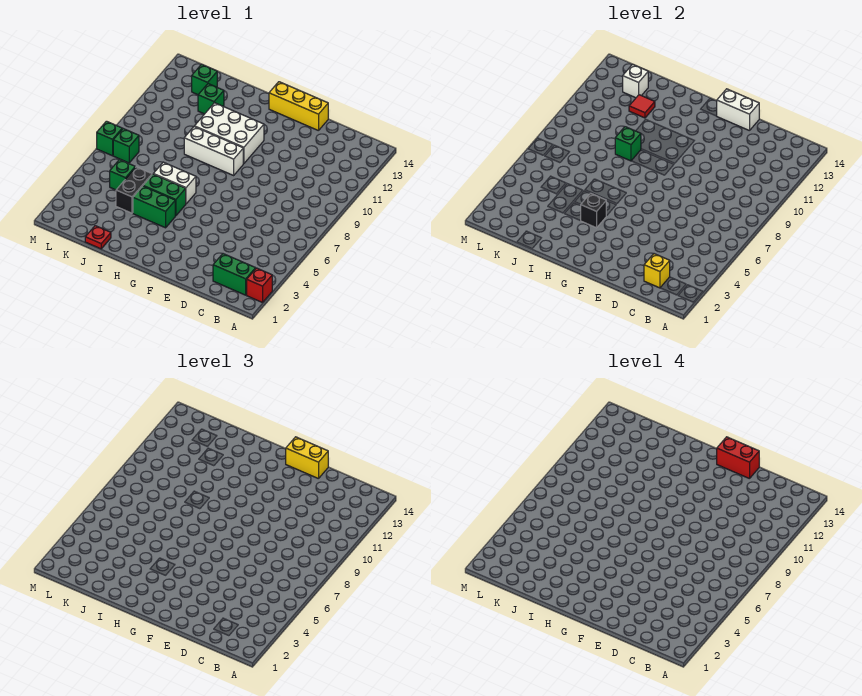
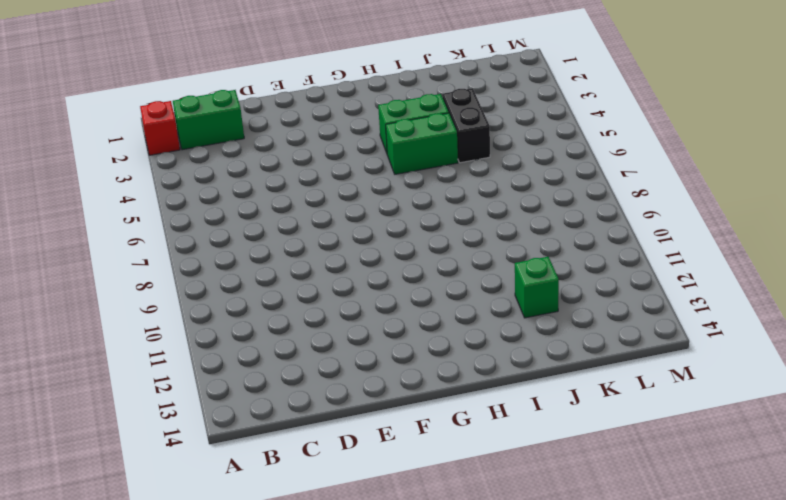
none -> yellow brick E14:G14 level 1
none -> white brick G9:I9 level 1
none -> white brick G10:I11 level 1

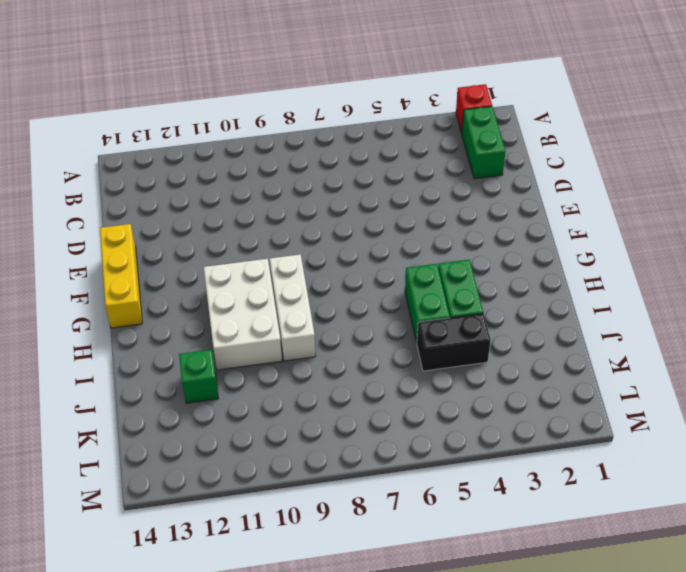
none -> white brick H6:I6 level 1
none -> red plate J1 level 1
none -> green brick K5 level 1

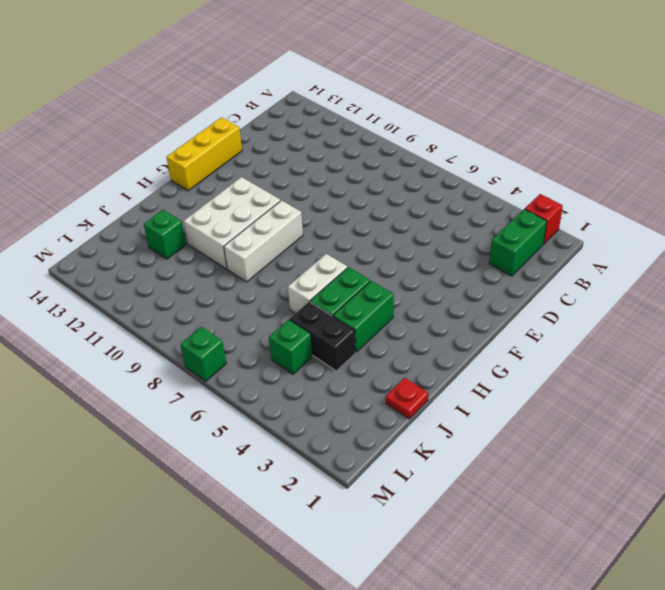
none -> green brick K13 level 1
none -> green brick L7 level 1
none -> yellow brick C2 level 2

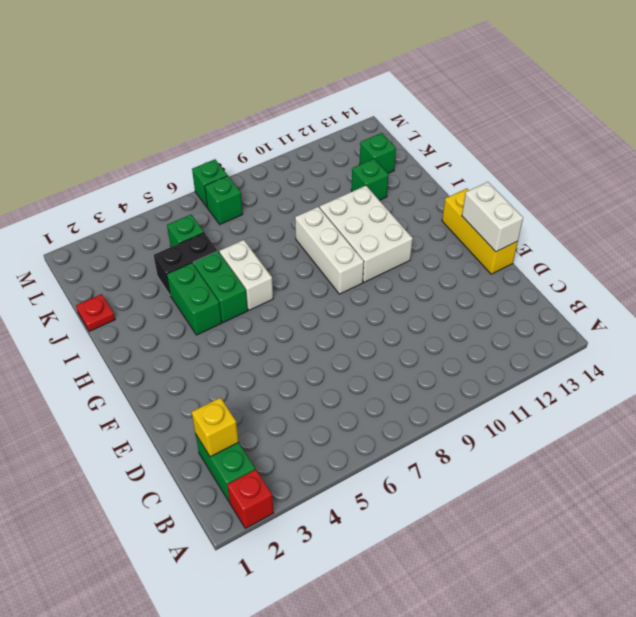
none -> black brick H4 level 2
none -> green brick I9 level 2
none -> red tile J12 level 2

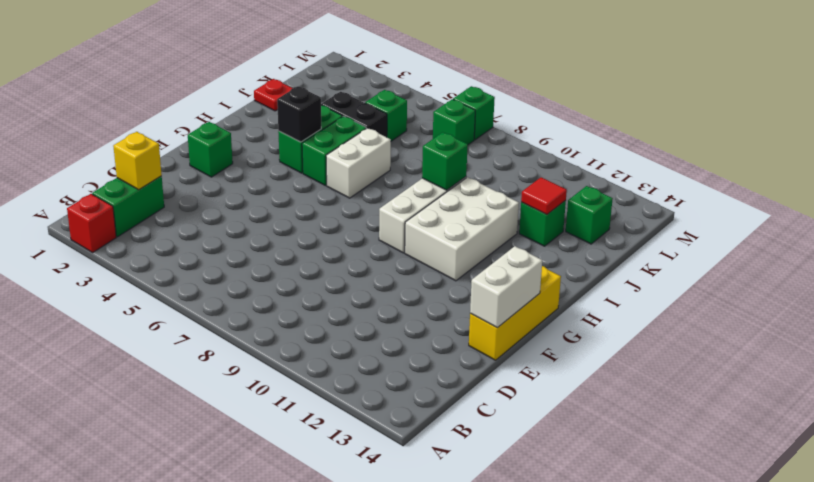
green brick F2 level 1 -> none
none -> white brick K13 level 2
none -> yellow brick E14:F14 level 3
none -> red brick E14:F14 level 4

